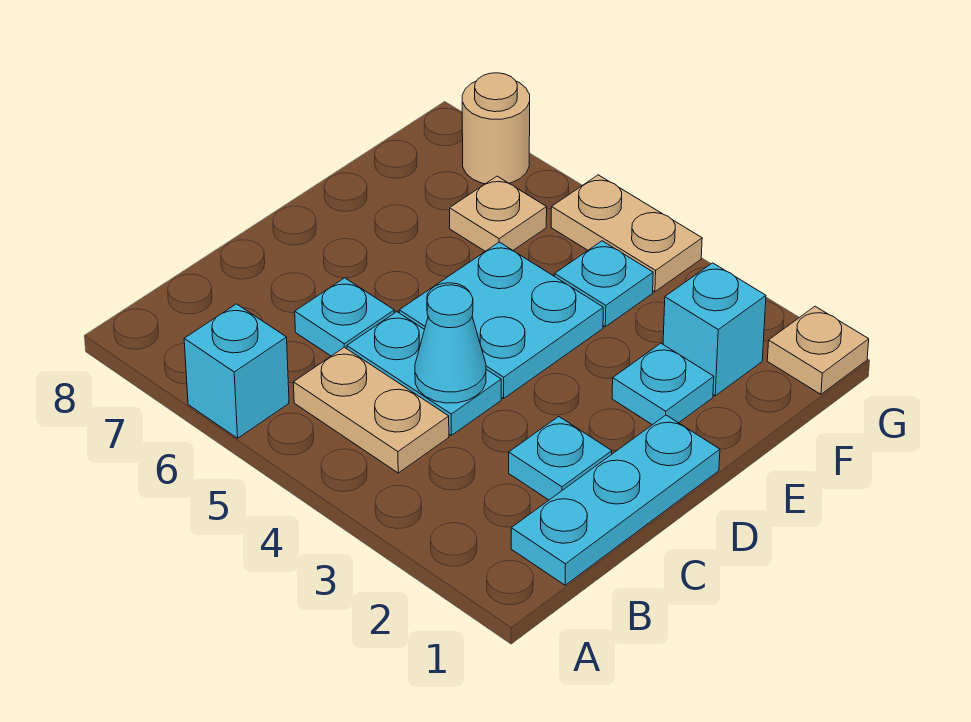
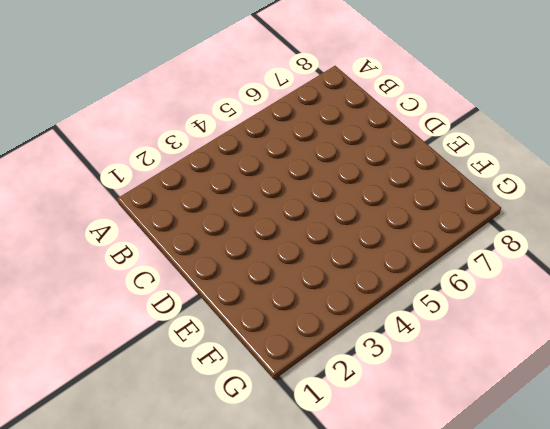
none -> cyan brick A6 level 1
none -> cyan plate B1:D1 level 1
none -> tan plate B4:B5 level 1

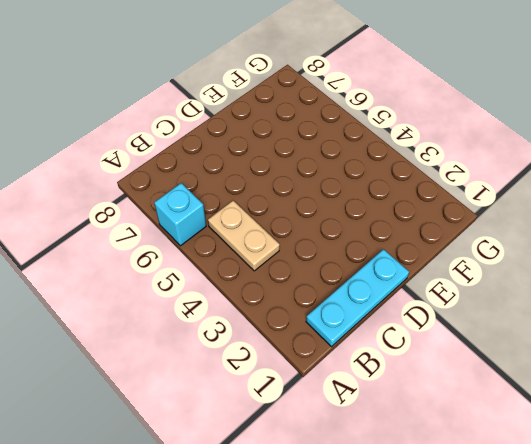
none -> cyan plate C2 level 1
none -> cyan plate C4:C5 level 1
none -> cyan plate C6 level 1

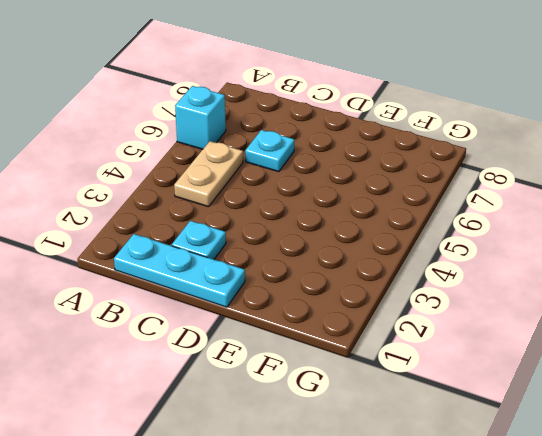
none -> cyan plate C4:C5 level 1
none -> cyan plate D4:E5 level 1
none -> cyan plate E2 level 1

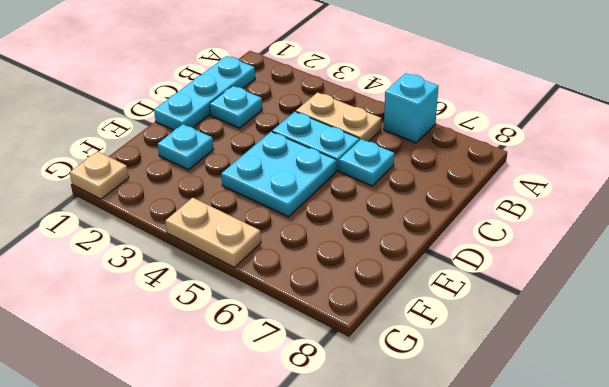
none -> cyan brick F2 level 1
none -> cyan plate F4 level 1
none -> tan plate F6 level 1

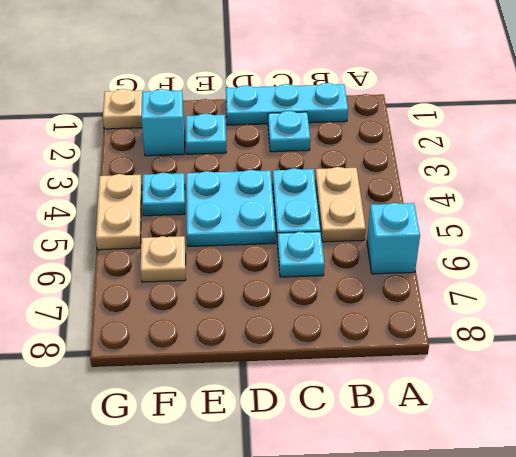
none -> tan round brick G7 level 1
none -> cyan cone C4 level 2

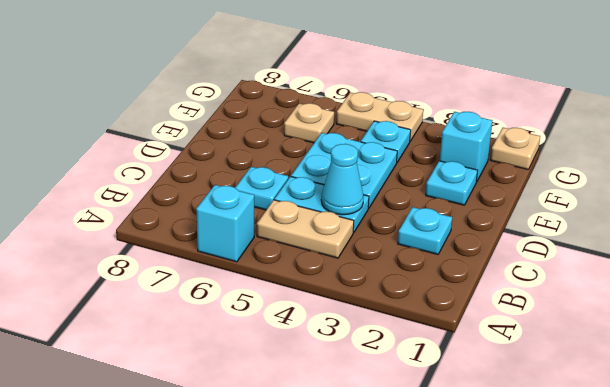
none -> cyan plate B1:D1 level 1
none -> tan round brick G7 level 1

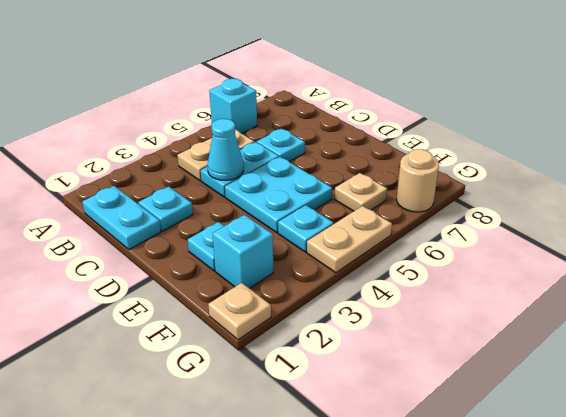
cyan plate B1:C1 level 1 -> cyan plate B1:D1 level 1

